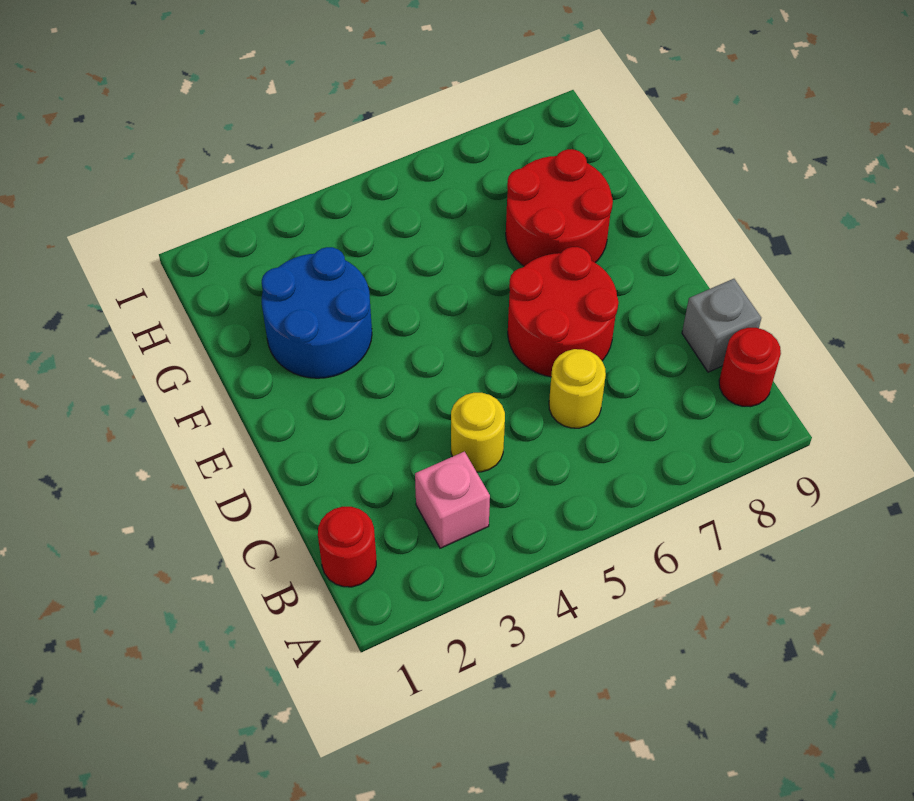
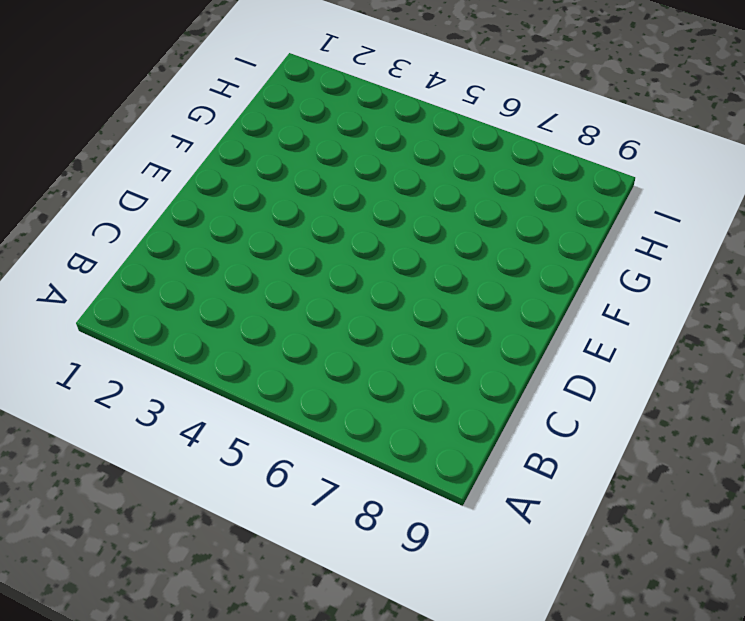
none -> red round brick B1 level 1
none -> pink brick B3 level 1

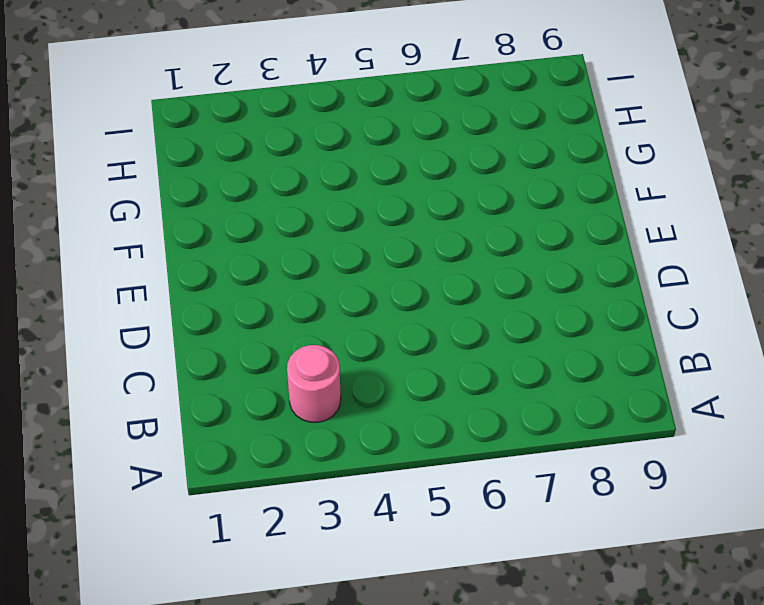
pink round brick B3 level 1 -> pink brick B3 level 1
none -> red round brick B1 level 1
none -> red round brick B9 level 1

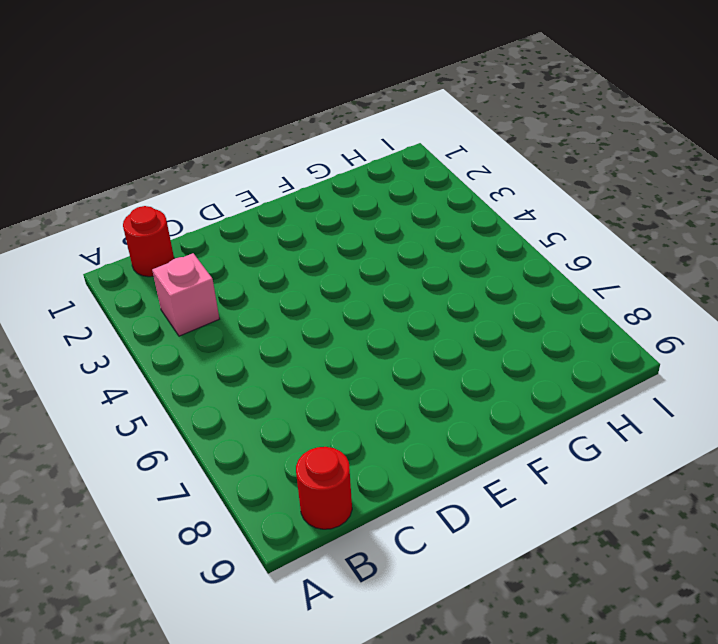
none -> yellow round brick C4 level 1
none -> yellow round brick C6 level 1

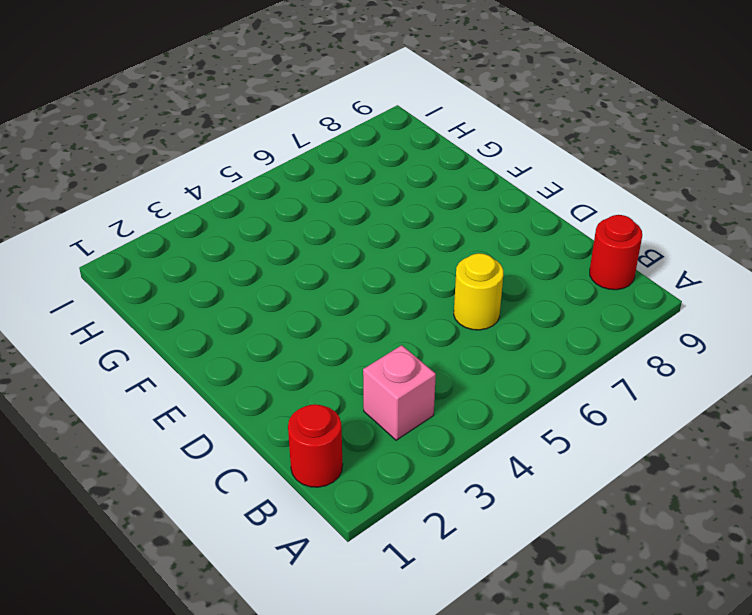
none -> yellow round brick C4 level 1
none -> grey brick C9 level 1

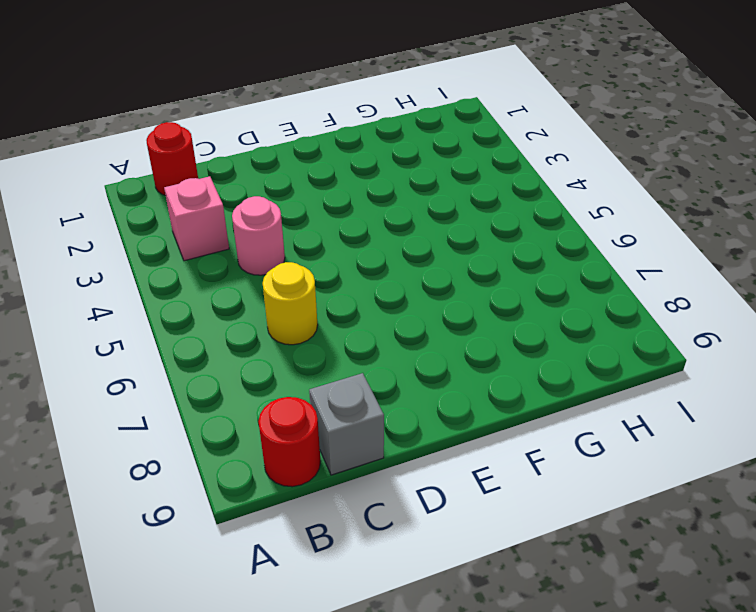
pink round brick C4 level 1 -> yellow round brick C4 level 1
none -> red round brick D6:E7 level 1
none -> blue round brick F2:G3 level 1

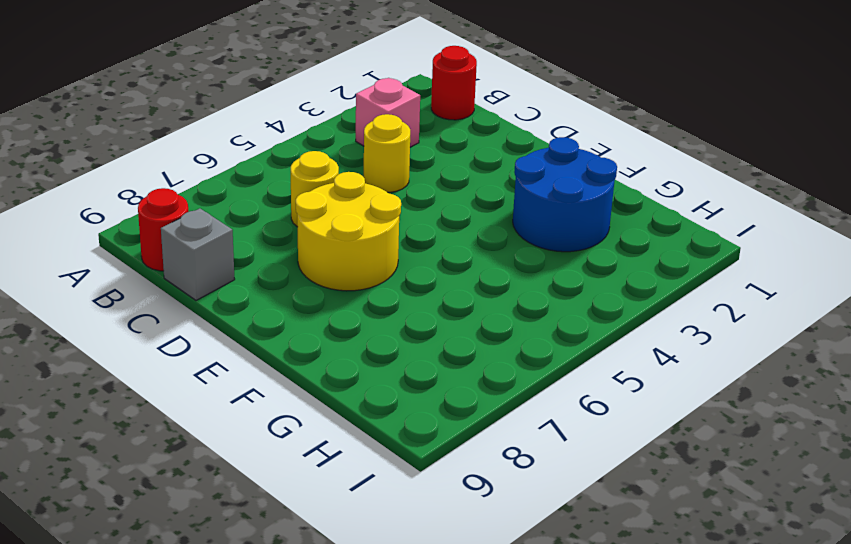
yellow round brick D6:E7 level 1 -> red round brick D6:E7 level 1
none -> red round brick F7:G8 level 1

